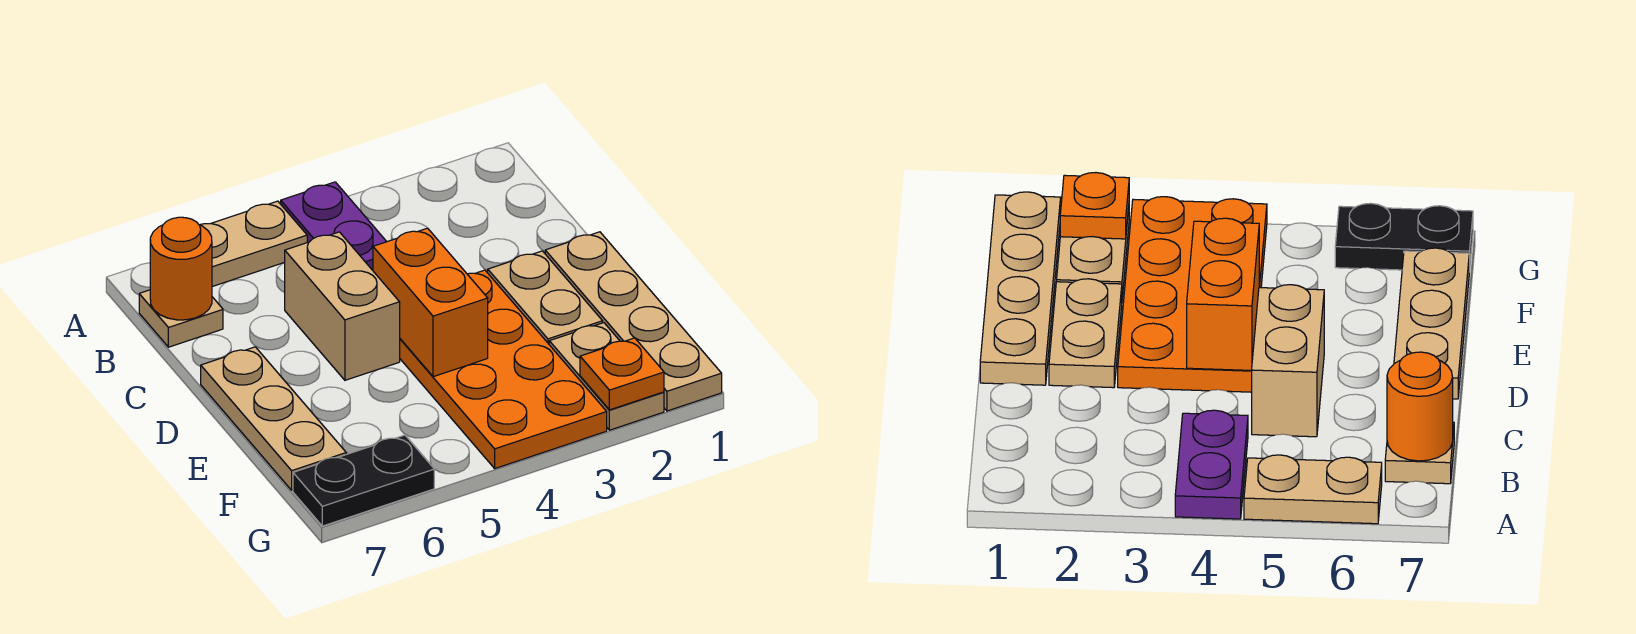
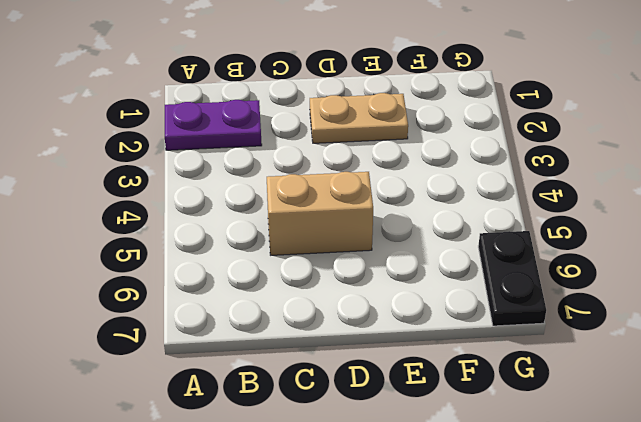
purple plate A2:B2 level 1 -> purple plate A4:B4 level 1
none -> tan plate A5:A6 level 1
none -> tan plate B7 level 1
none -> tan plate D1:G1 level 1

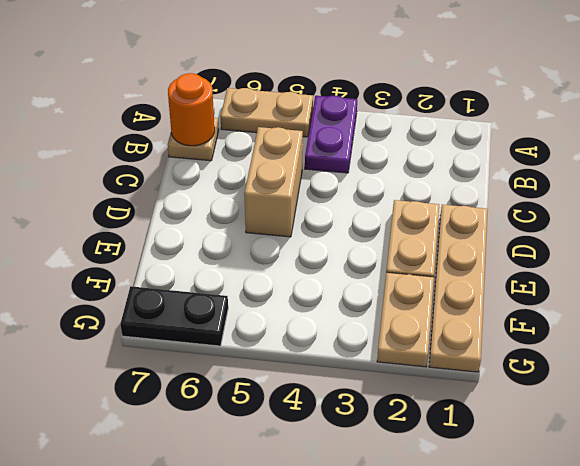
none -> orange plate D3:G4 level 1
none -> tan plate D7:F7 level 1
none -> orange brick D4:E4 level 2

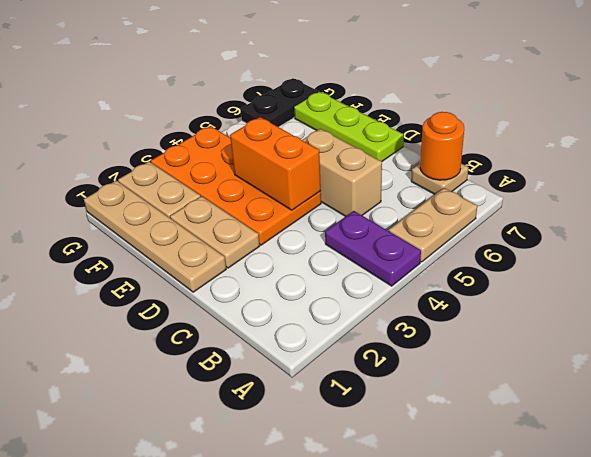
lime plate D7:F7 level 1 -> tan plate D7:F7 level 1
none -> orange plate G2 level 2

